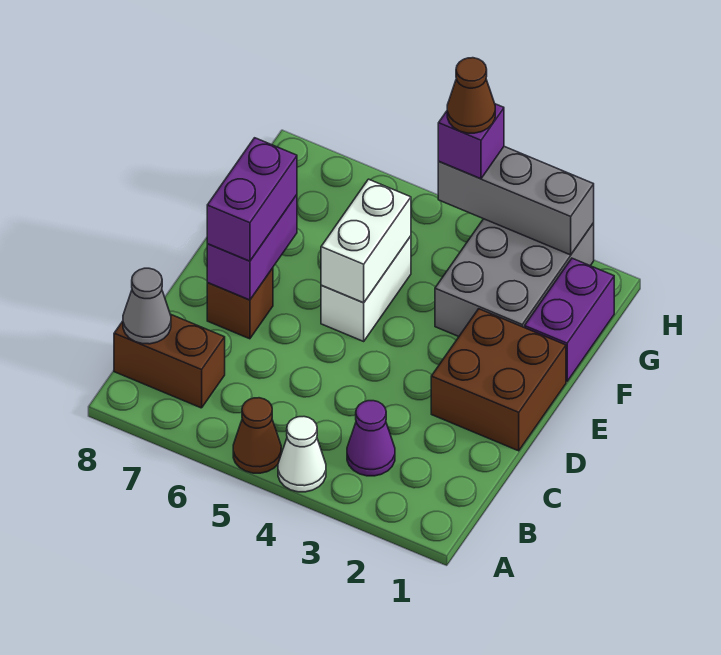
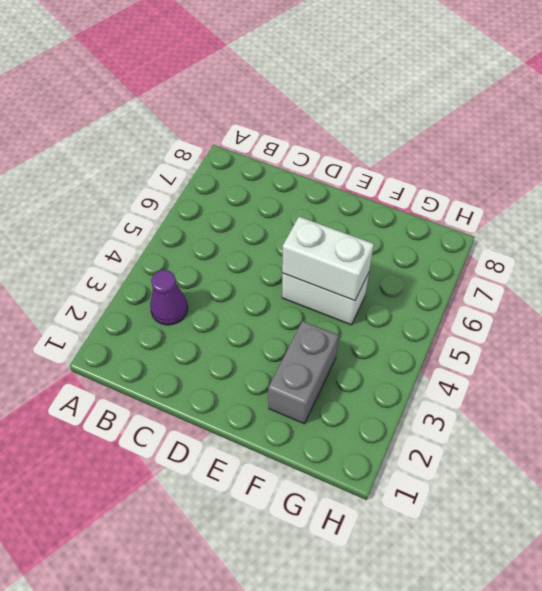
grey brick F2:F3 level 1 -> grey brick F2:H3 level 1
none -> white cone A4 level 1
none -> brown cone A5 level 1
none -> brown brick B7:B8 level 1

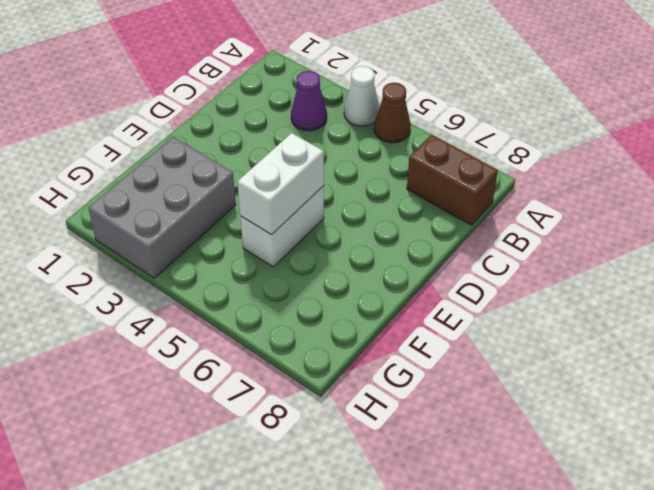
none -> brown brick D1:E2 level 1
none -> brown brick D7 level 1
none -> purple brick F1:G1 level 1

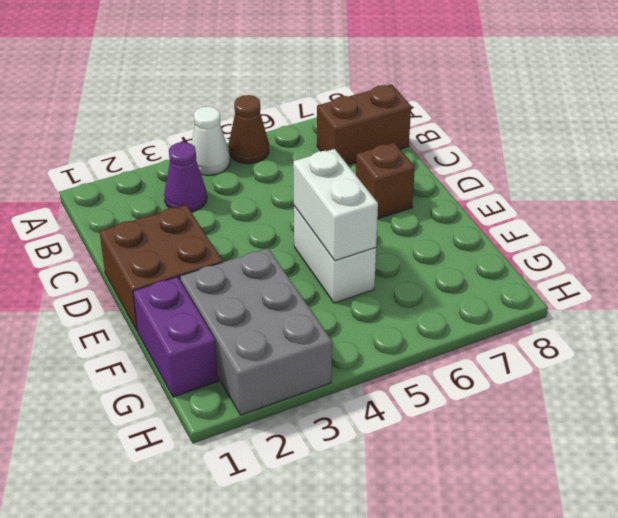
none -> grey cone B8 level 2
none -> purple brick D7:E7 level 2
none -> grey brick H2:H4 level 2

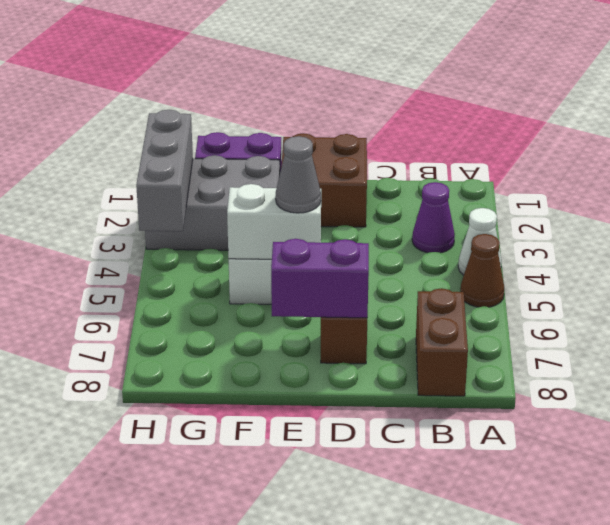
grey cone E5 level 3 -> grey cone B8 level 2
none -> purple brick D7:E7 level 3
none -> purple brick H4 level 3
none -> brown cone H4 level 4

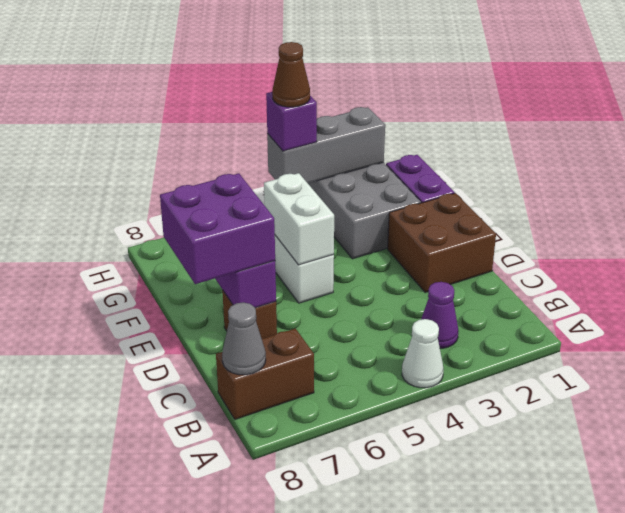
purple brick D7:E8 level 3 -> purple brick D7:E7 level 3
none -> brown cone A5 level 1

